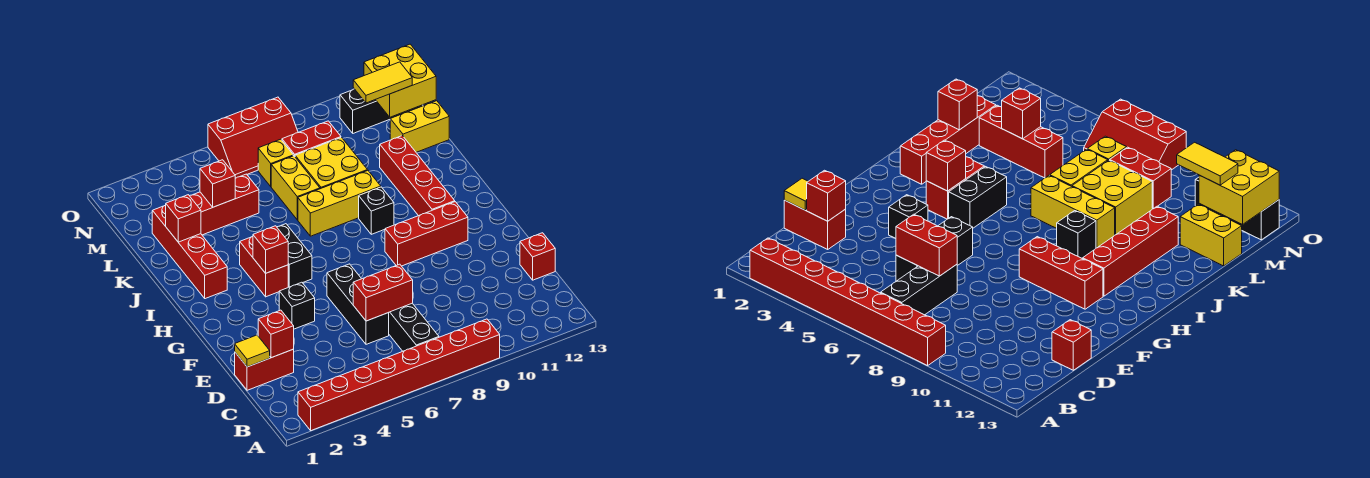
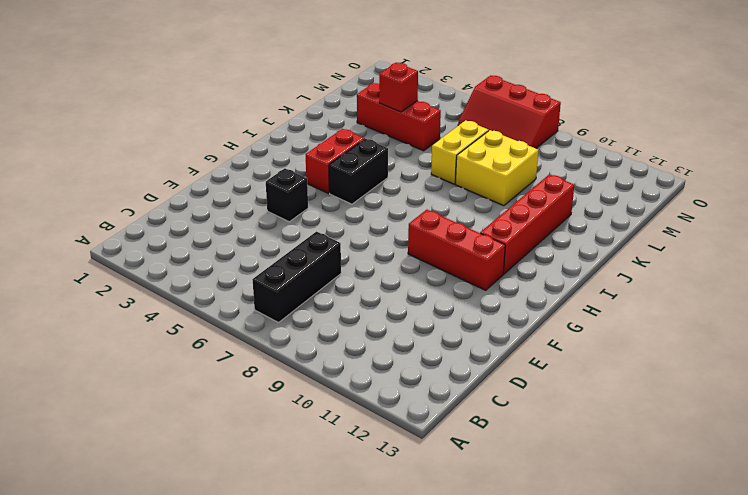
none -> red brick A2:A9 level 1
none -> red brick D1:D2 level 1
none -> black brick D6:F6 level 1

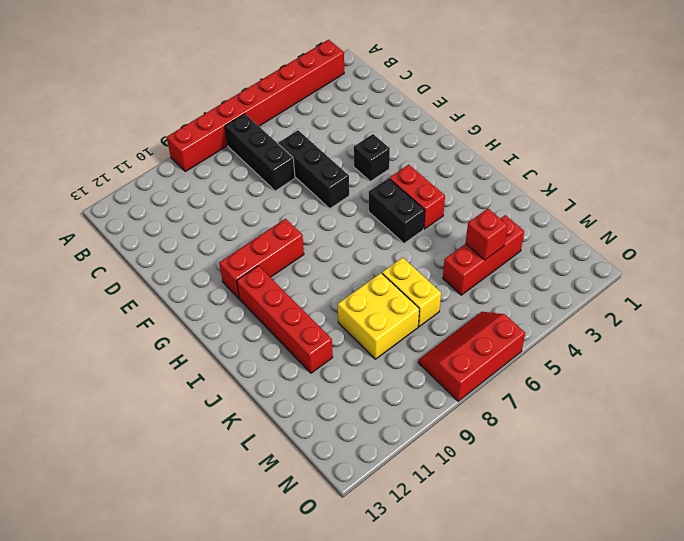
none -> red brick D1:D2 level 1
none -> red brick D13 level 1
none -> red brick I2:L2 level 1

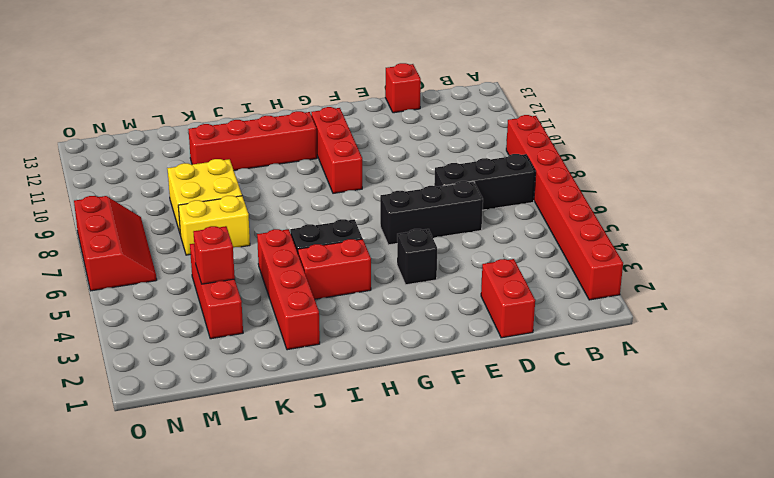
red brick J2:J5 level 1 -> red brick I2:L2 level 1
none -> black brick I9 level 1
none -> yellow brick J7:J9 level 1
none -> yellow brick L12:L13 level 1

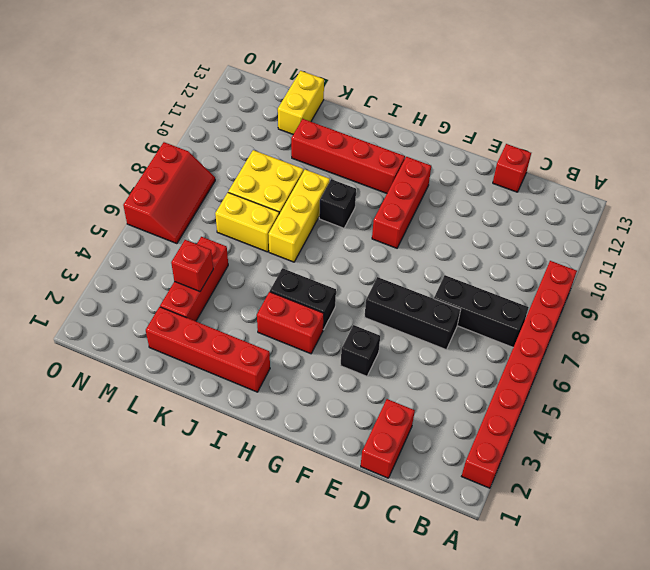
none -> yellow brick M7 level 1
none -> red brick M8:M9 level 1
none -> black brick N11:N13 level 1

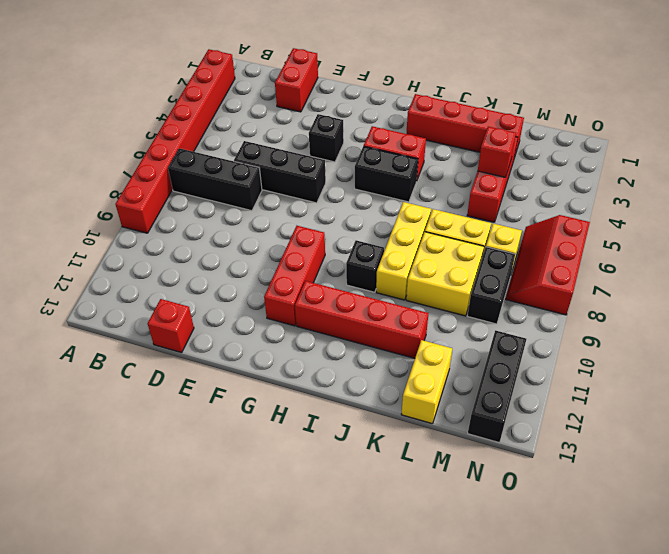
black brick M8:M9 level 1 -> red brick M8:M9 level 1
none -> yellow tile D1 level 2
none -> red brick D2 level 2
none -> red brick D6:D7 level 2

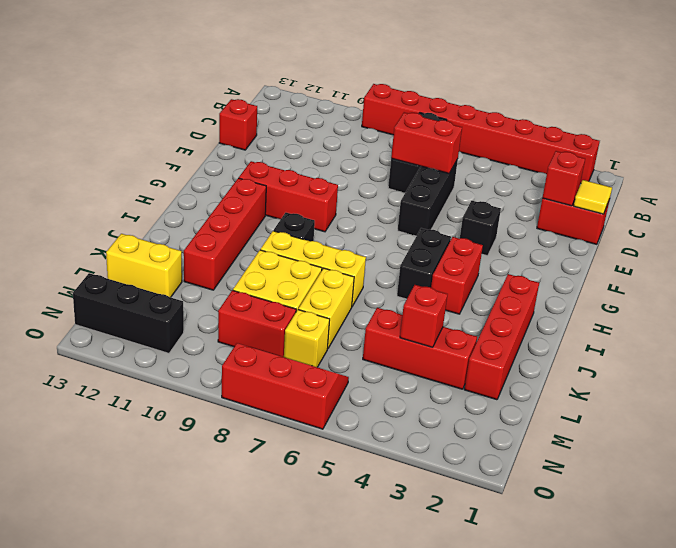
none -> red brick H4 level 2
none -> red brick K2 level 2
none -> yellow brick M12:N13 level 2

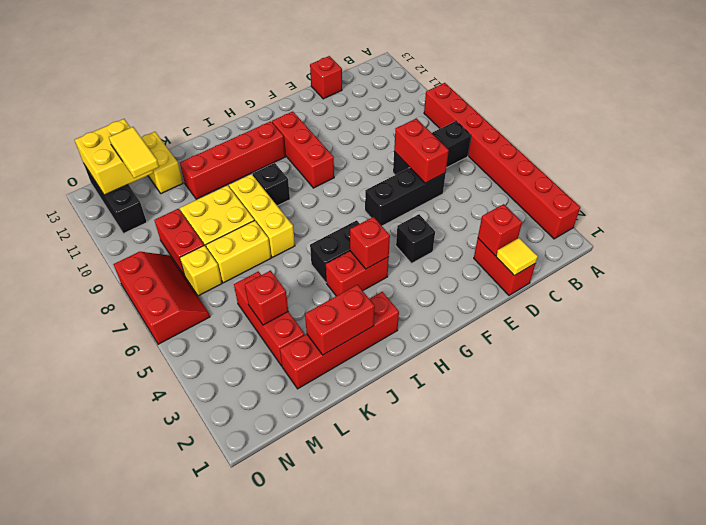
red brick J2:K2 level 2 -> red brick K2 level 2

